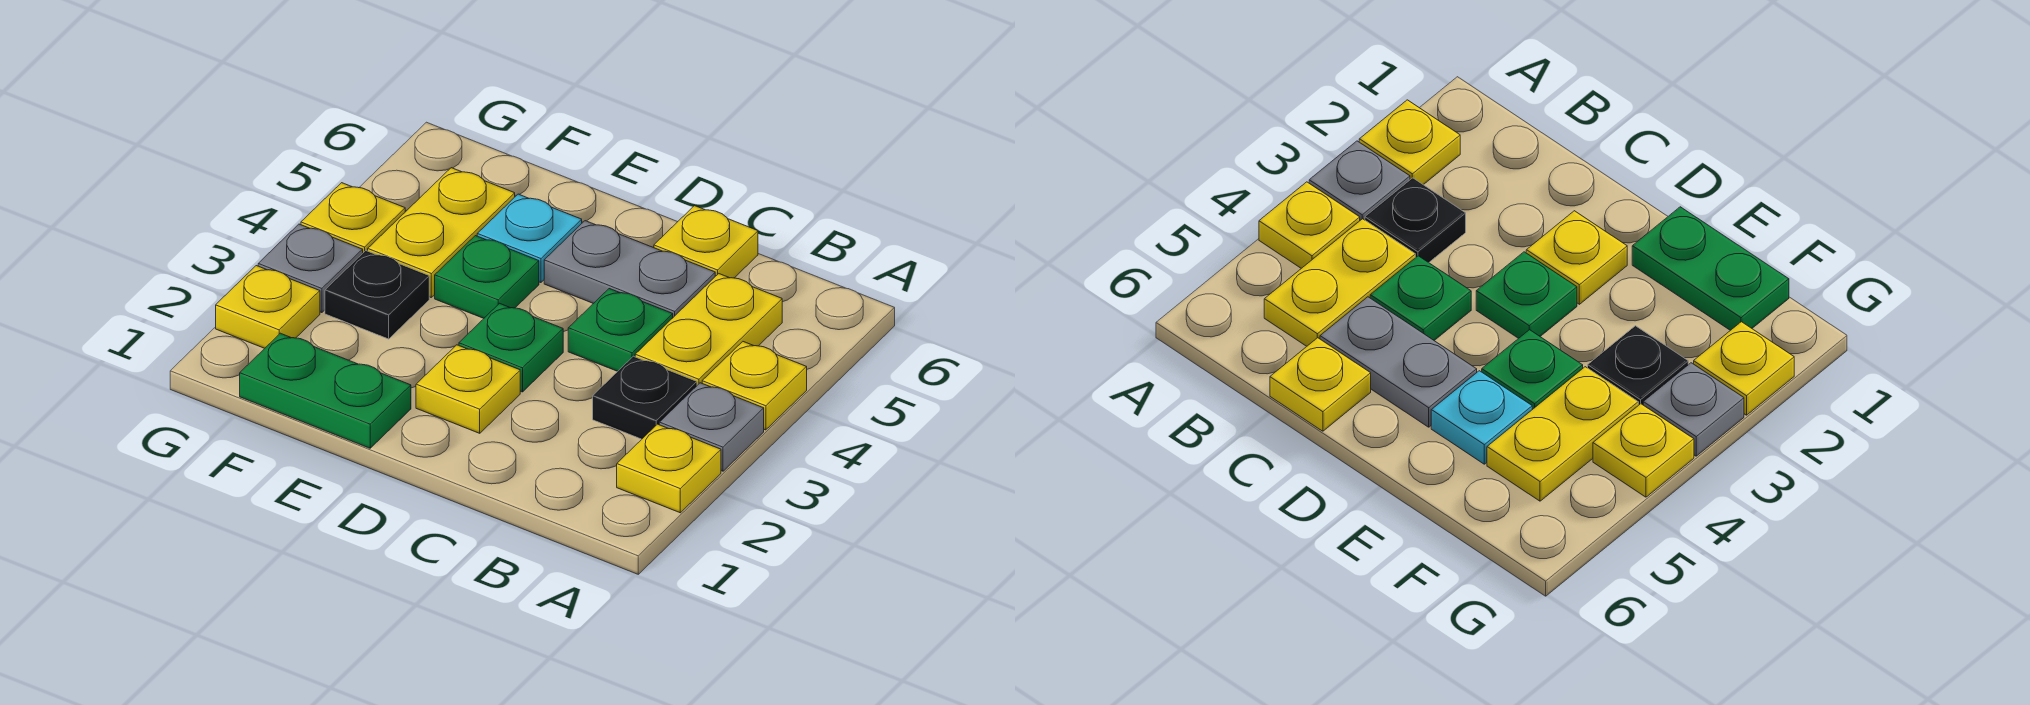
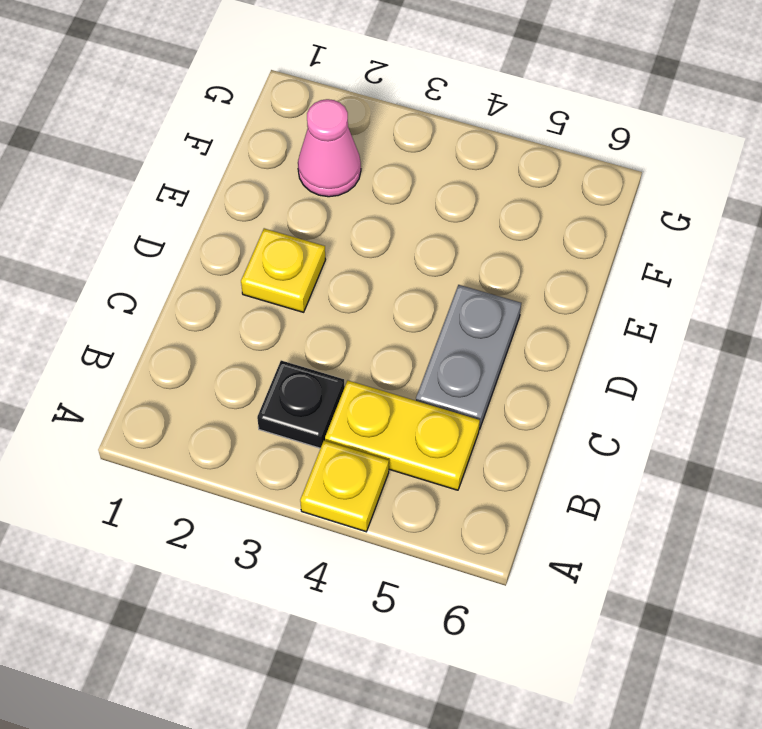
pink cone F2 level 1 -> none
none -> yellow plate A2 level 1
none -> grey plate A3 level 1
none -> green plate C4 level 1

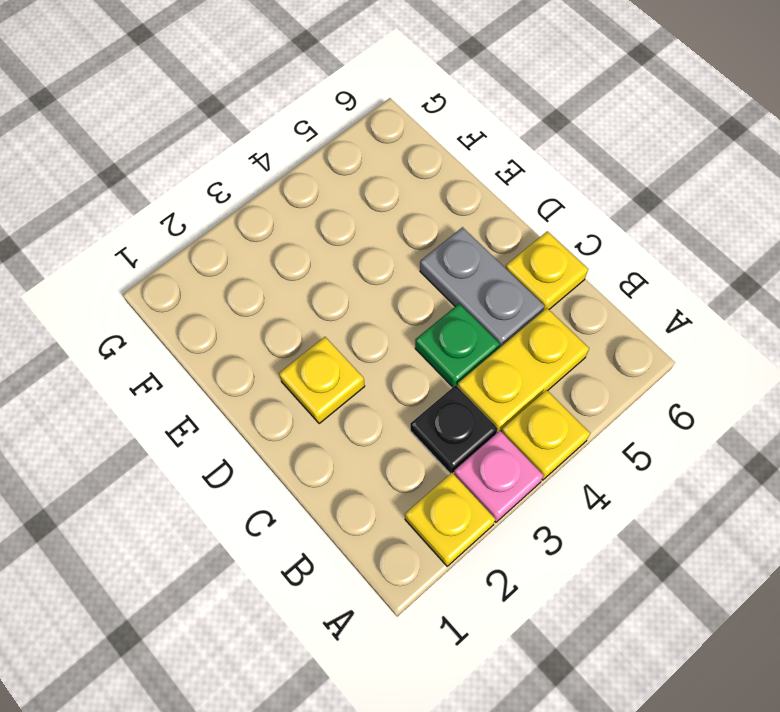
pink plate A3 level 1 -> grey plate A3 level 1
none -> green plate D3 level 1
none -> green plate E1:F1 level 1
none -> green plate E4 level 1

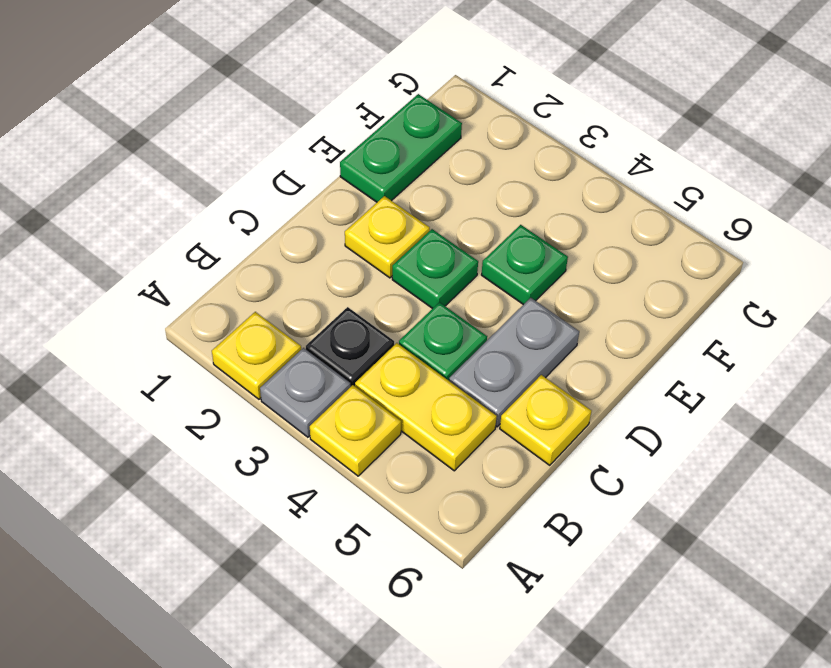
none -> cyan plate E5 level 1
none -> black plate F3 level 1
none -> yellow plate F4:F5 level 1

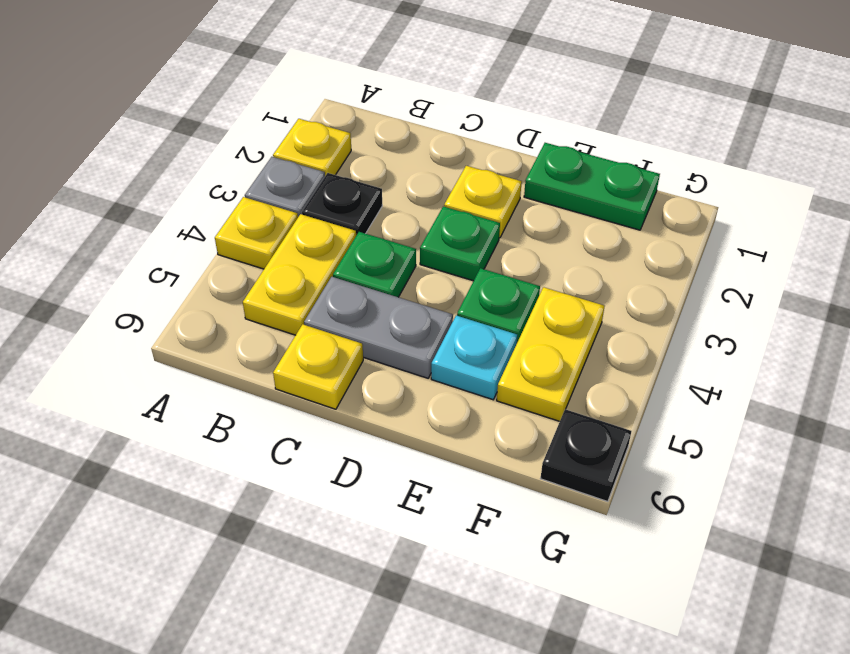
black plate G6 level 1 -> black plate F3 level 1
none -> yellow plate G2 level 1
none -> grey plate G3 level 1
none -> yellow plate G4 level 1

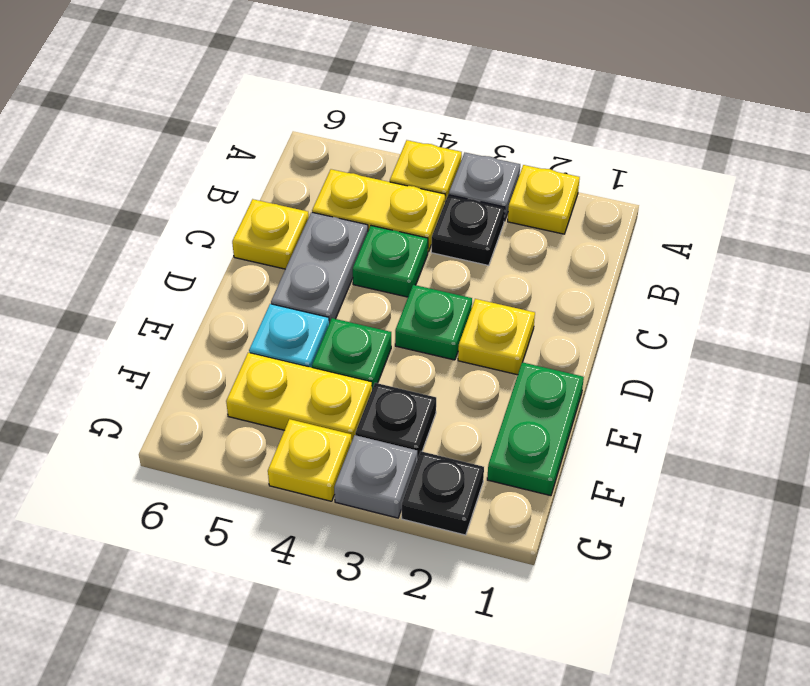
black plate G2 level 1 -> yellow plate G2 level 1

